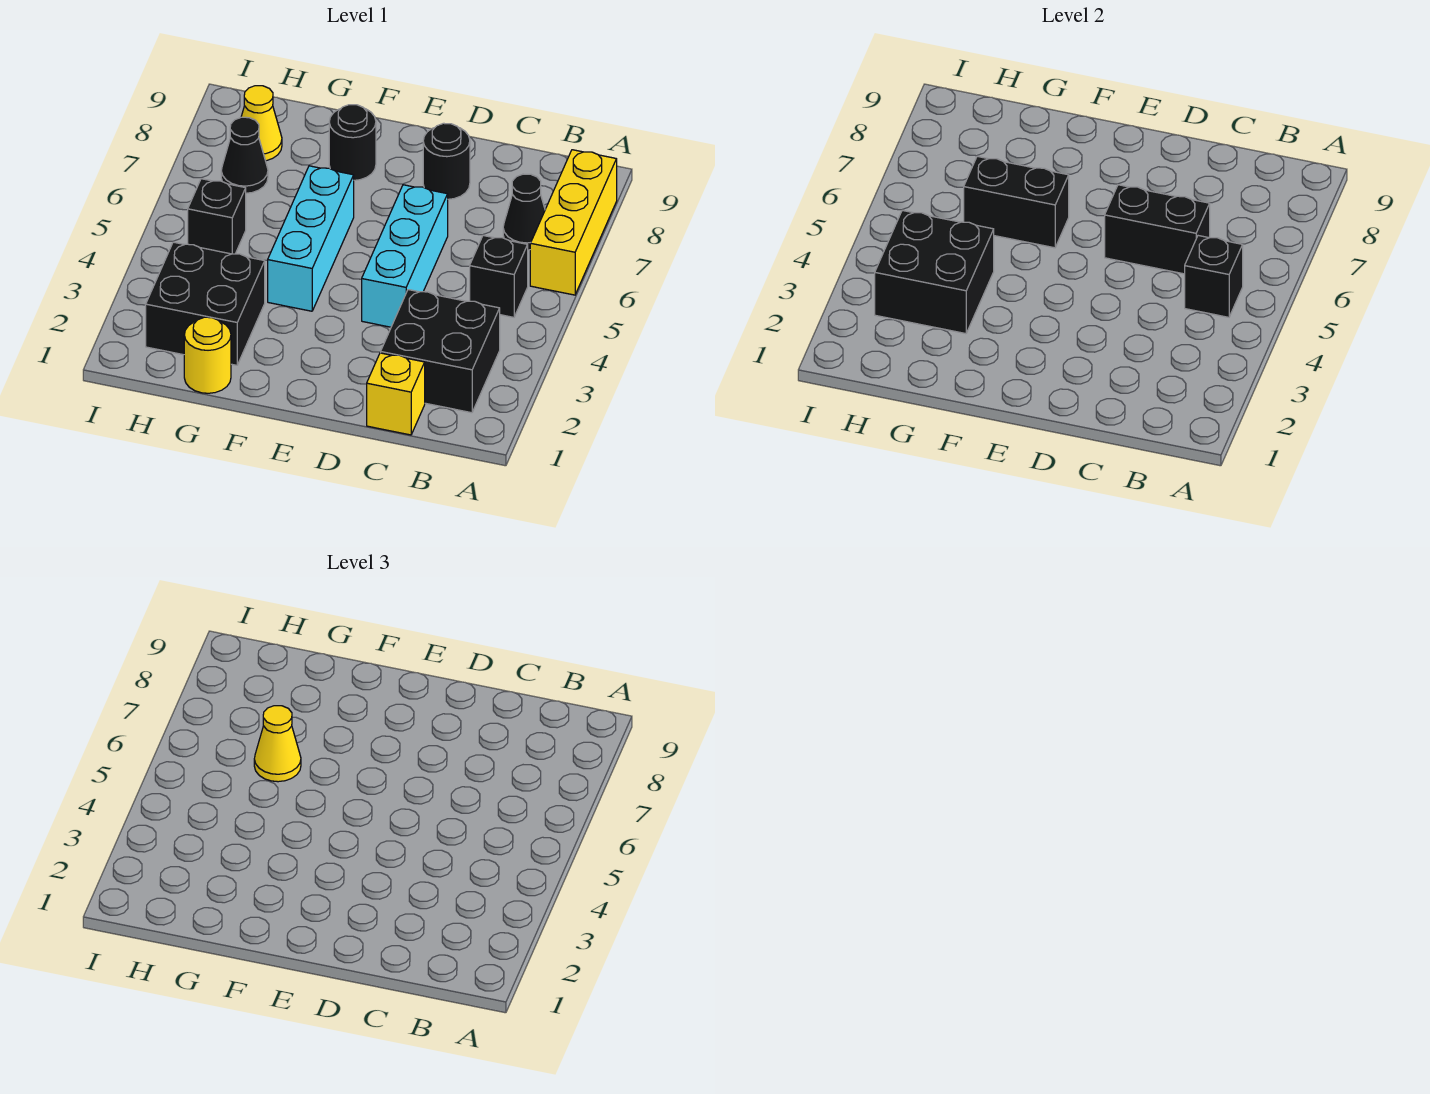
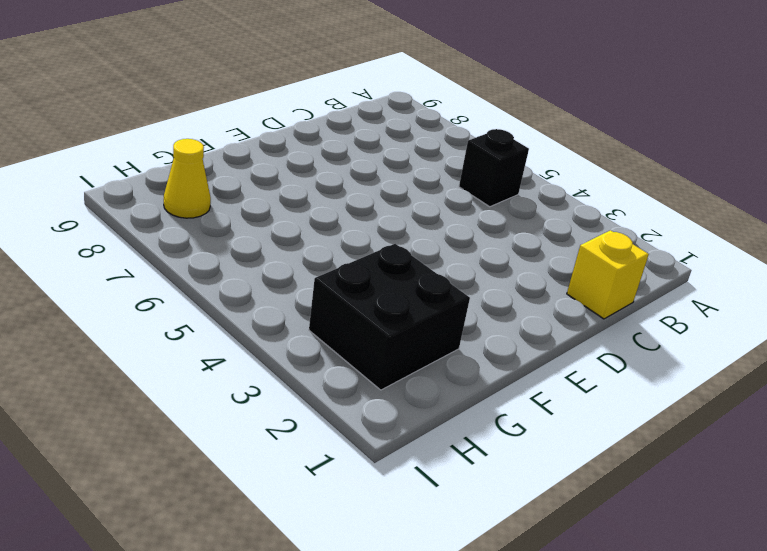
none -> yellow brick A6:A8 level 1
none -> black brick B2:C3 level 1
none -> black cone B7 level 1

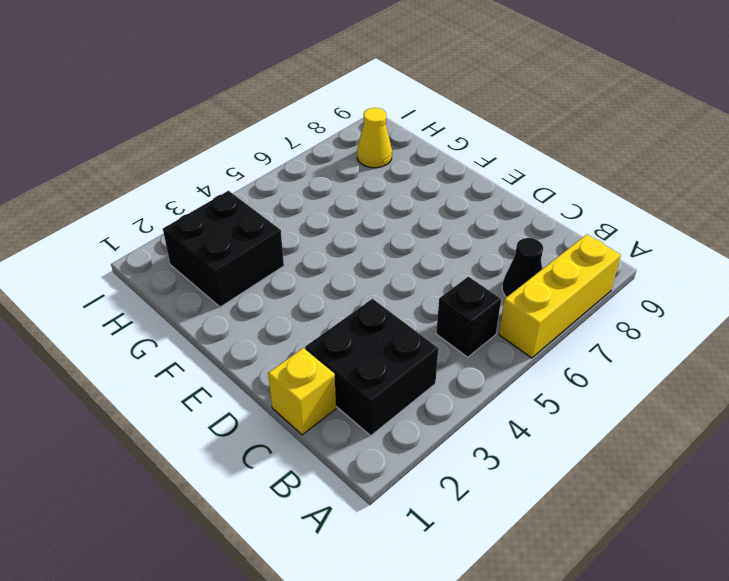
none -> cyan brick D4:D6 level 1
none -> black round brick D8 level 1
none -> cyan brick F4:F6 level 1

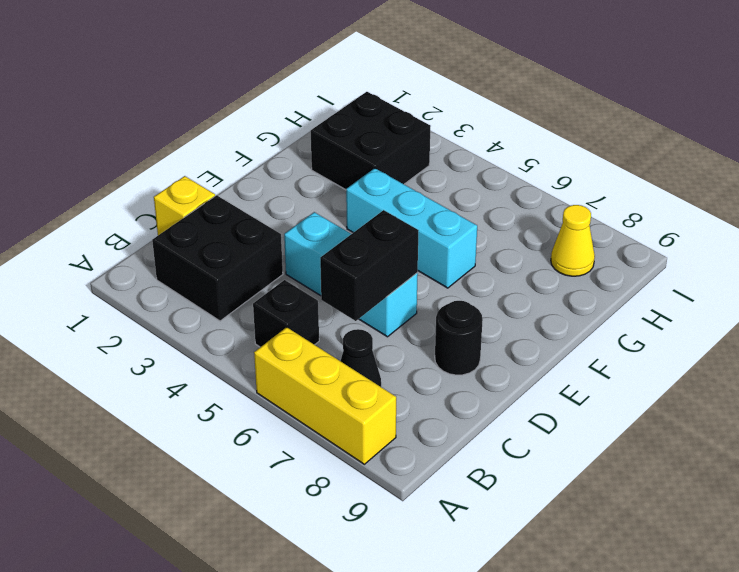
none -> black round brick F8 level 1
none -> yellow round brick G1 level 1
none -> black brick H5 level 1

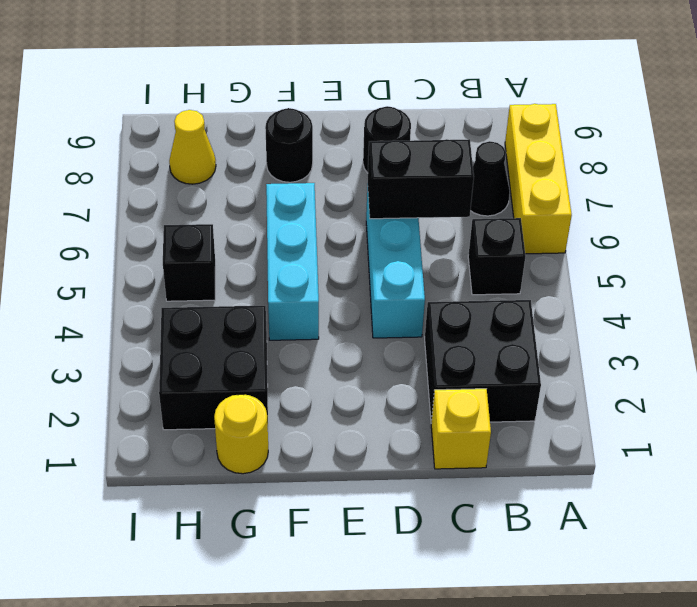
none -> black cone H7 level 1
none -> black brick B5 level 2
none -> black brick F6:G6 level 2

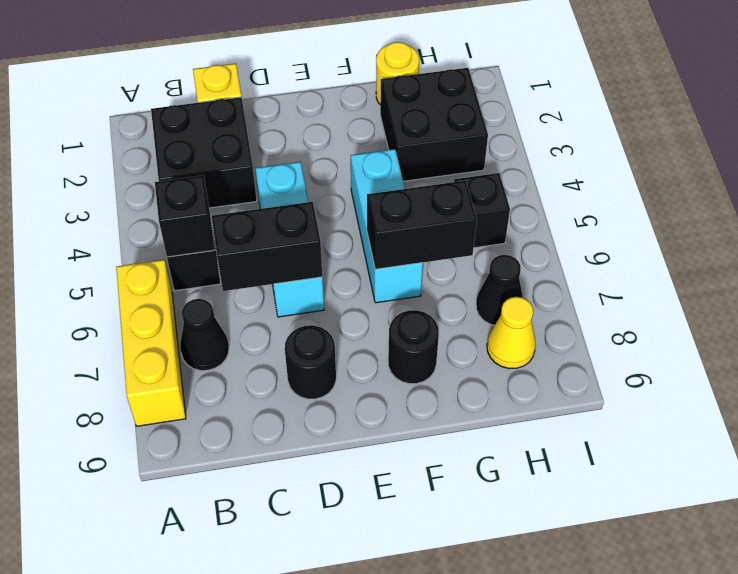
none -> black brick G3:H4 level 2
none -> yellow cone G6 level 3

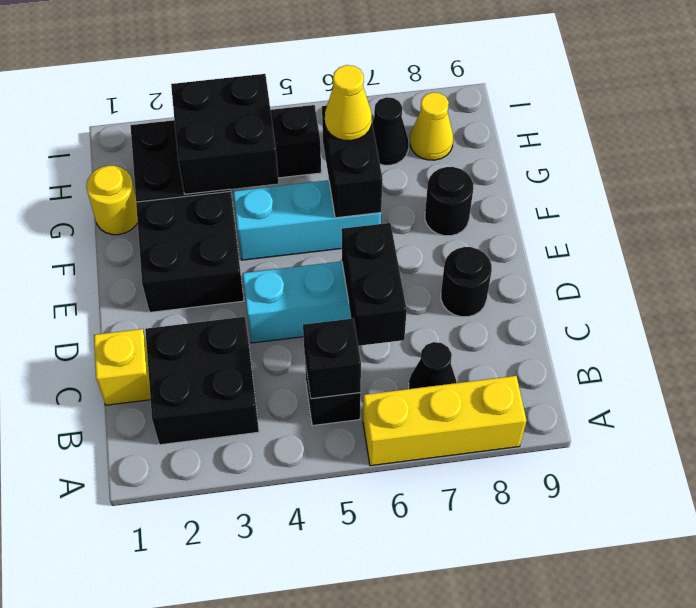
black brick E2:F3 level 1 -> none

